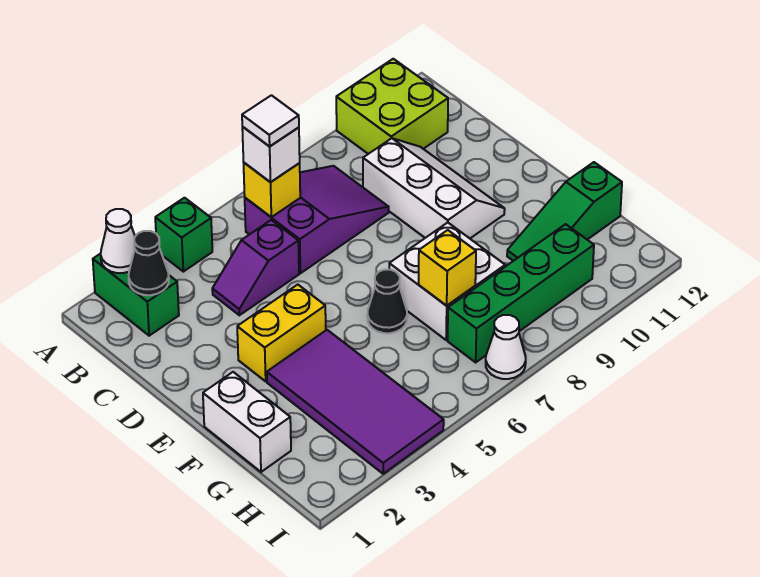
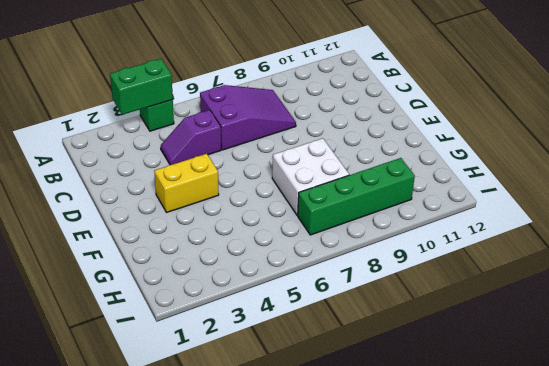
green brick A3:A4 level 2 -> green brick A2:B2 level 1
none -> lime brick A10:B11 level 1
none -> white slope C9:E10 level 1 top 9
none -> white brick F1:G1 level 1

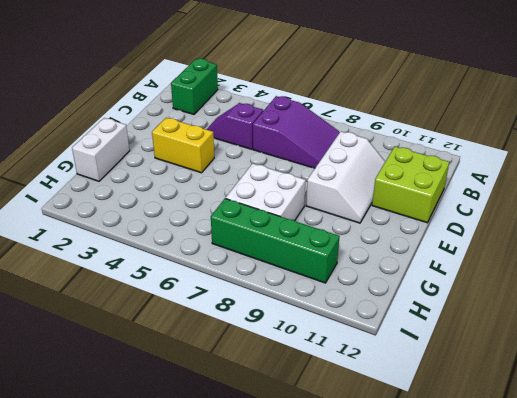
lime brick C11:D12 level 1 -> lime brick A10:B11 level 1
none -> green brick A4 level 1
none -> purple tile F3:I4 level 1
none -> black cone F6 level 1

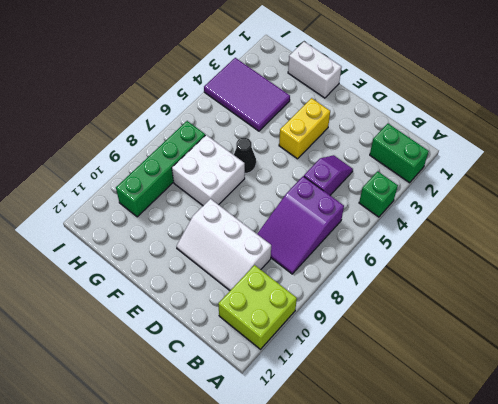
purple tile G3:I4 level 1 -> purple tile F3:I4 level 1
none -> green slope G10:G12 level 1 top 12
none -> white cone I7 level 1
none -> white cone A2 level 2

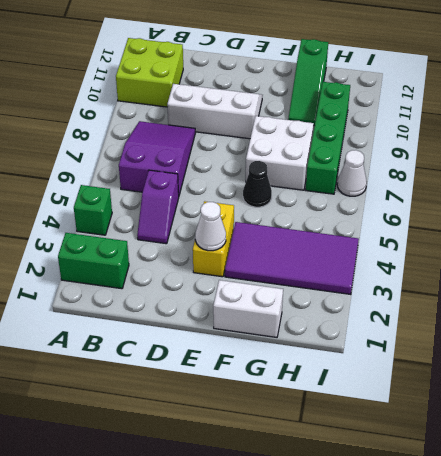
white cone E3 level 2 -> white cone A2 level 2
none -> black cone B2 level 2
none -> yellow brick B6 level 2
none -> yellow brick G7 level 2

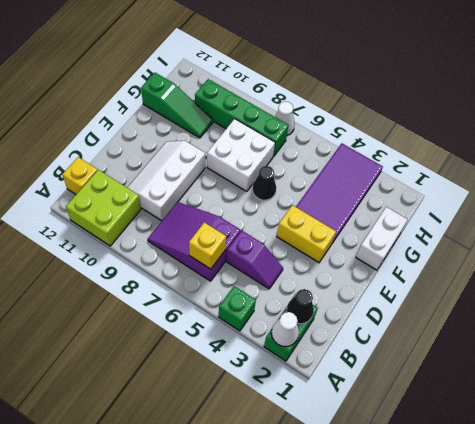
yellow brick B12 level 1 -> yellow brick G7 level 2
none -> white brick B6 level 3
none -> white tile B6 level 4

